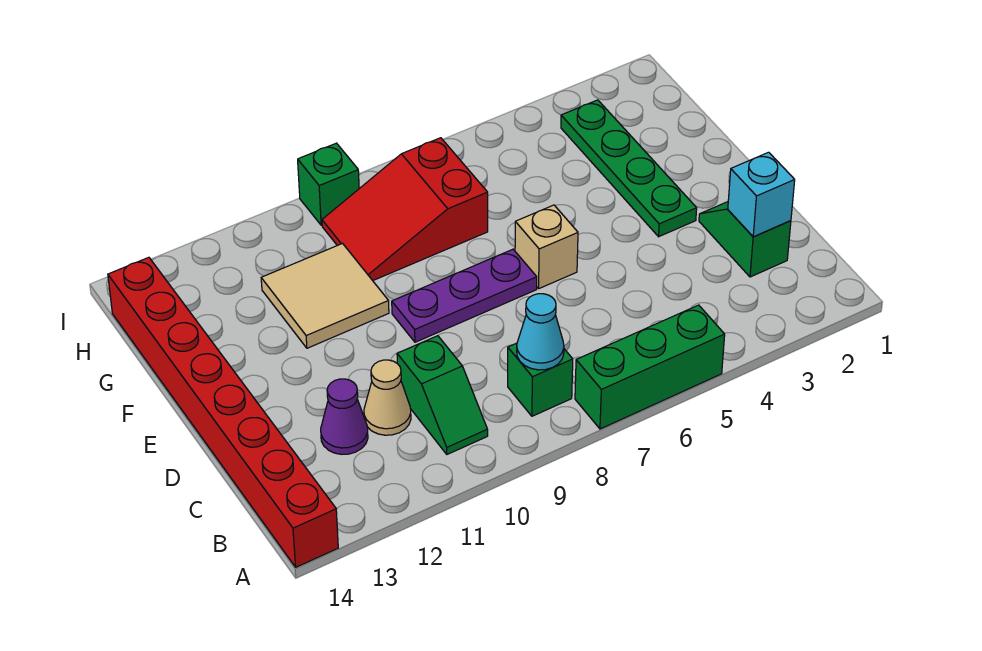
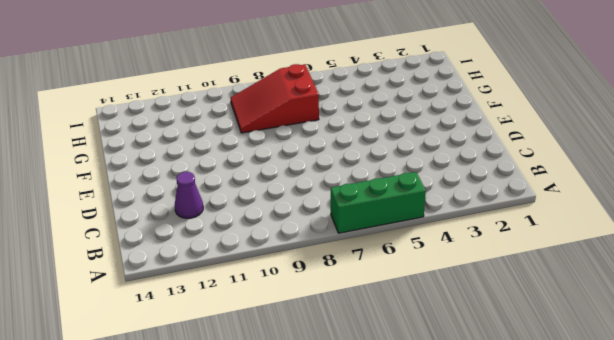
none -> red brick A14:H14 level 1
none -> green brick B8 level 1
none -> green slope B10:C10 level 1 top C

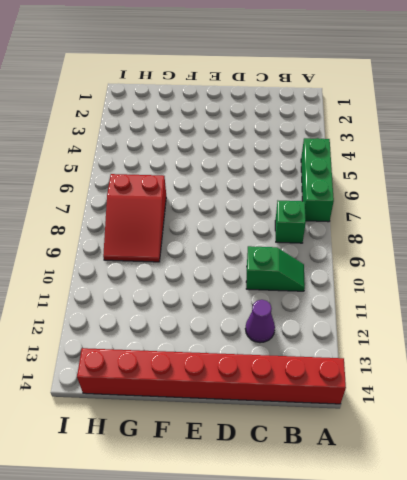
none -> green slope C2:D2 level 1 top C
none -> tan cone C11 level 1
none -> green plate E3:H3 level 1

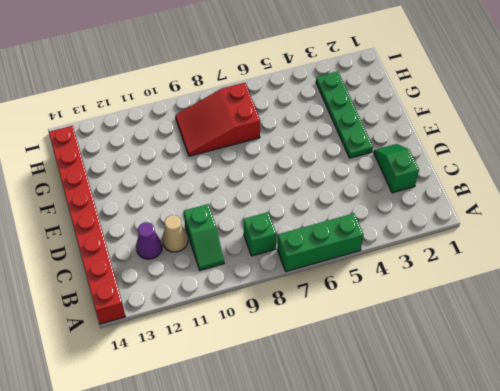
none -> tan brick E6 level 1
none -> purple plate E7:E9 level 1
none -> tan tile F10:G11 level 1

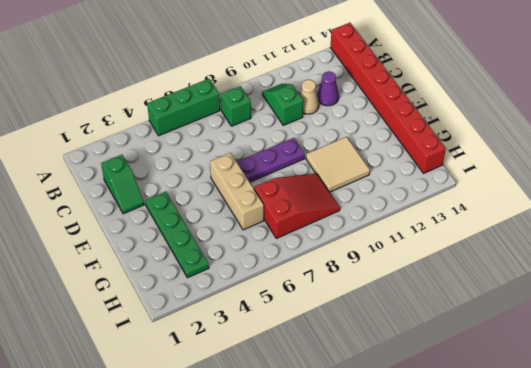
tan brick E6:G6 level 1 -> tan brick E6 level 1
none -> green brick I9 level 1
none -> cyan cone B8 level 2
none -> cyan brick C2 level 2

